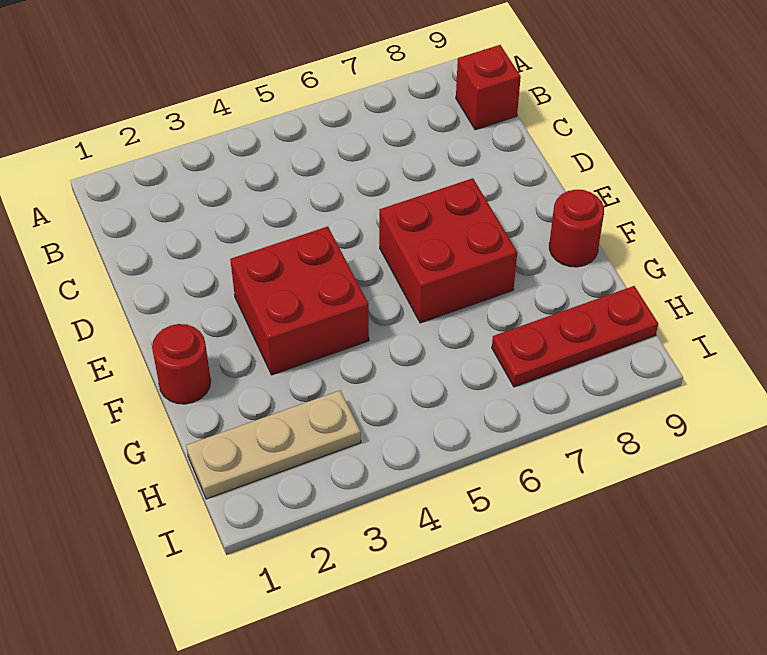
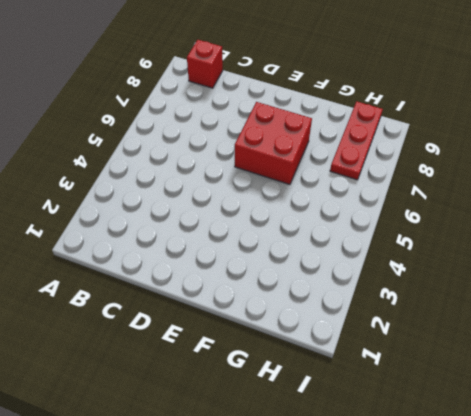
none -> red brick E3:F4 level 1
none -> red round brick F1 level 1

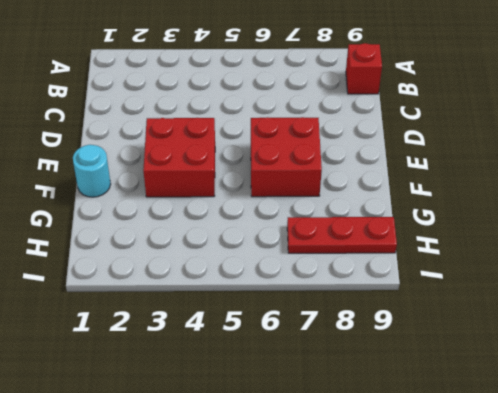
cyan round brick F1 level 1 -> red round brick F1 level 1
none -> red round brick F9 level 1
none -> tan plate H1:H3 level 1

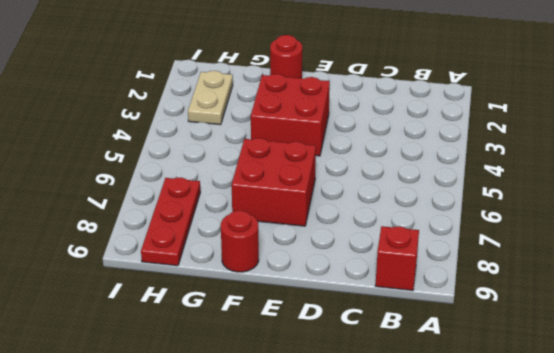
tan plate H2:H3 level 1 -> tan plate H1:H3 level 1

